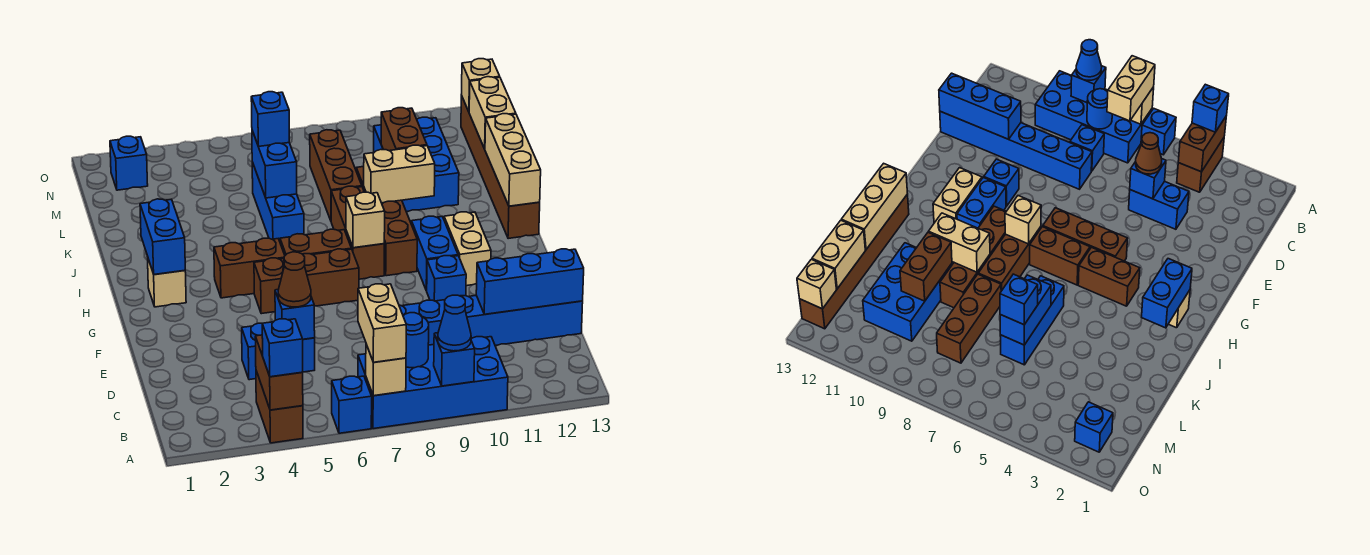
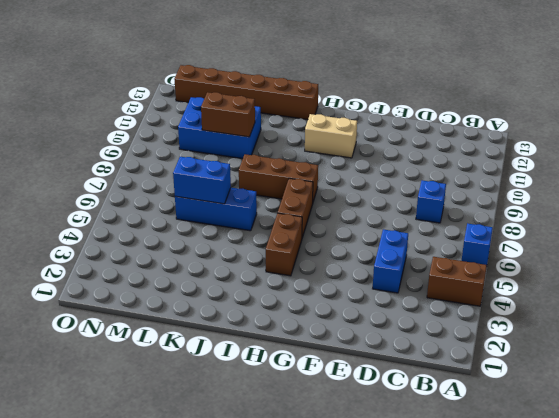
none -> blue brick A7:B10 level 1
none -> blue brick D8:D13 level 1
none -> blue brick F10 level 1
none -> brown brick G5:G7 level 1

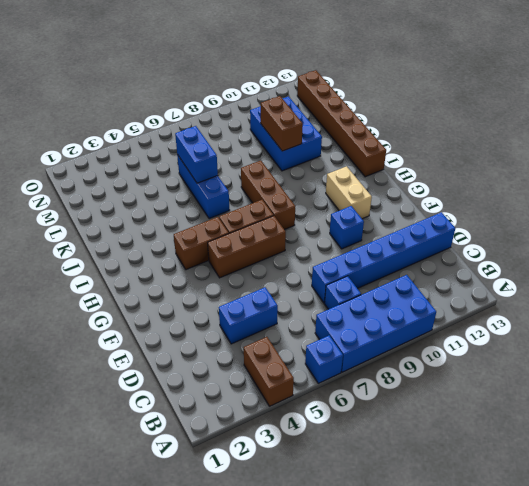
none -> blue brick G10:H10 level 1
none -> tan brick H2 level 1
none -> brown brick H9:K9 level 1
none -> brown brick K8:M8 level 1

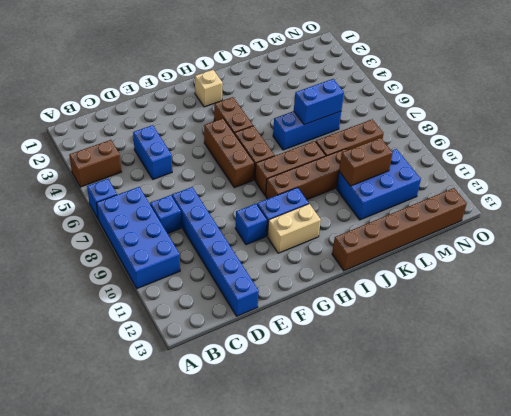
none -> blue brick N2 level 1
none -> brown brick A4:B4 level 2
none -> tan brick A7 level 2
none -> blue brick A9 level 2

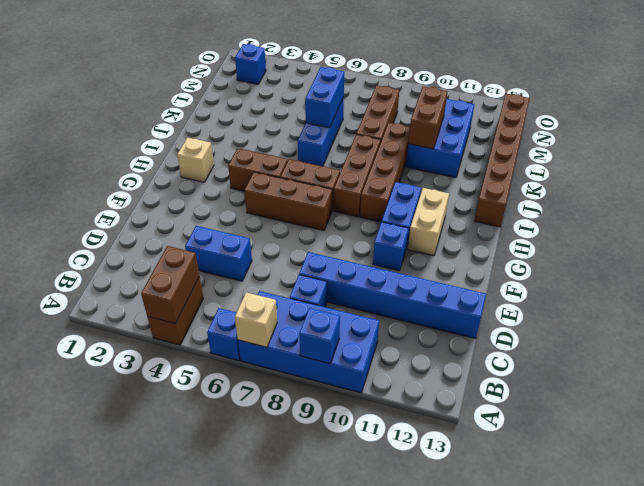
none -> blue round brick B8 level 2
none -> blue brick D5 level 2
none -> blue brick D11:D13 level 2
none -> blue brick H2:I2 level 2

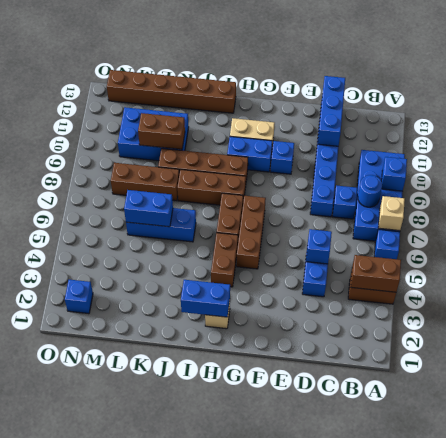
none -> tan brick H8 level 2
none -> tan brick I13:K13 level 2
none -> tan brick J9:J10 level 2
none -> tan brick L13:M13 level 2

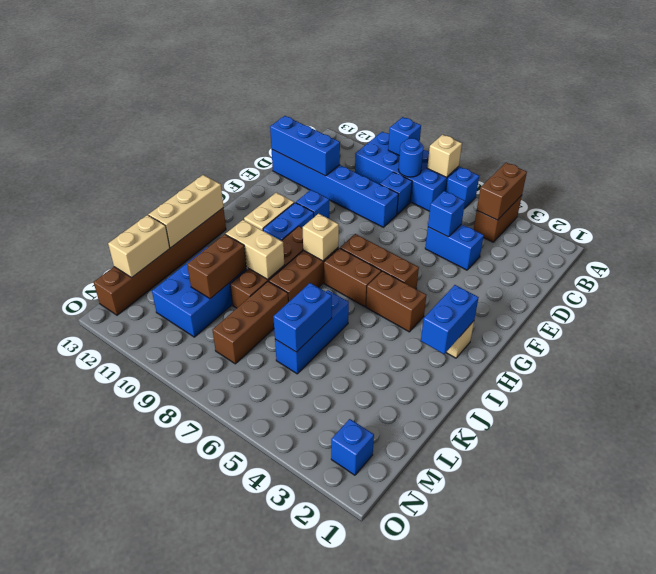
none -> tan brick N13 level 2
none -> blue brick A4 level 3
none -> tan brick A7:B7 level 3
none -> blue cone A9 level 3

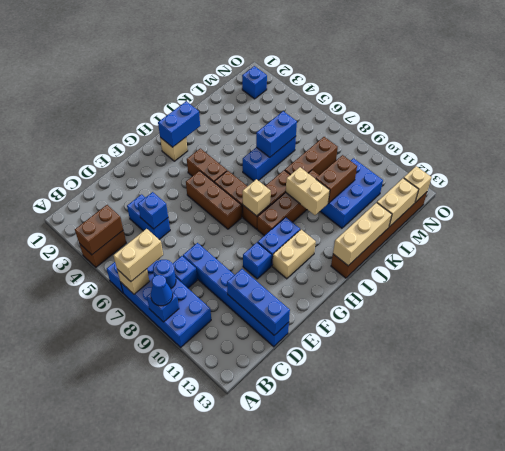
none -> blue brick A4 level 3
none -> brown cone D5 level 3
none -> blue brick L6 level 3

